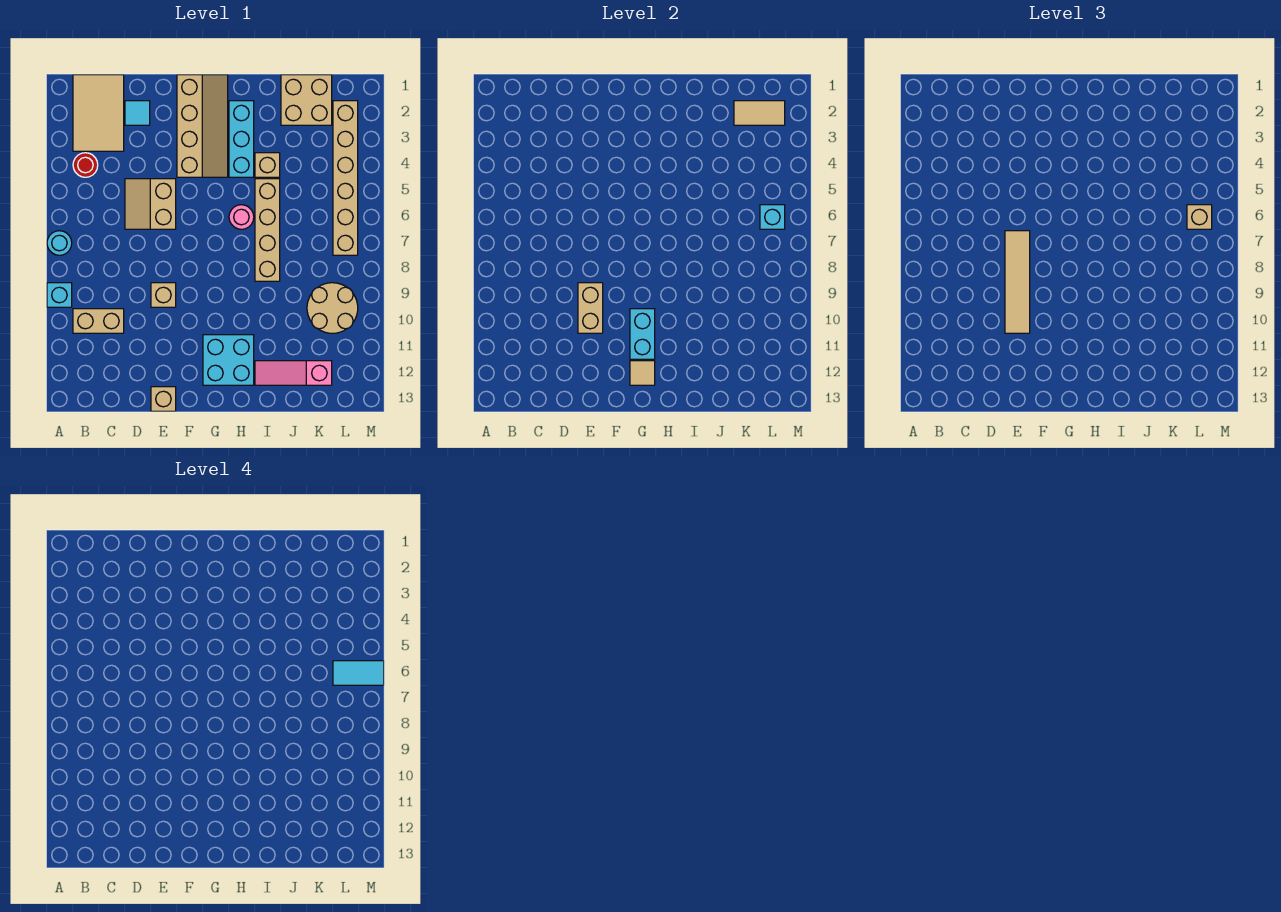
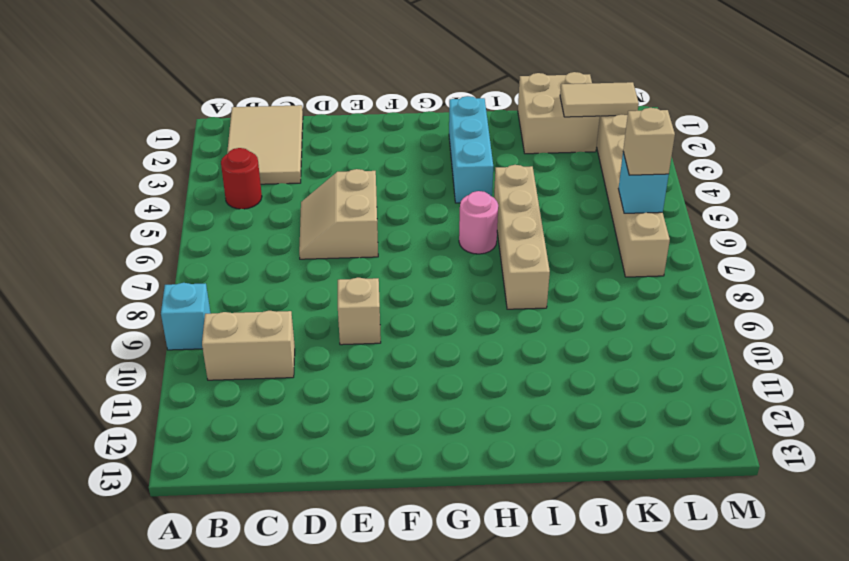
none -> cyan round brick A7 level 1
none -> cyan tile D2 level 1
none -> tan brick E13 level 1

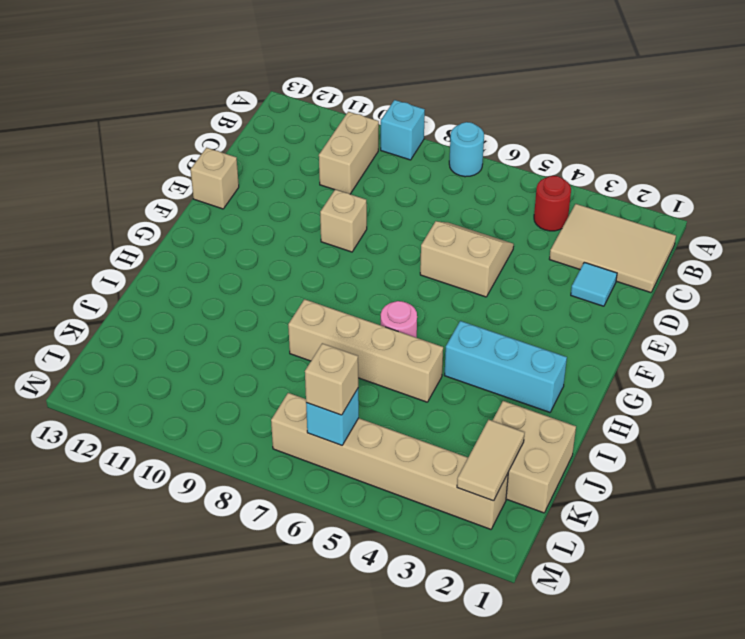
none -> tan slope F1:G4 level 1 top F
none -> cyan brick G11:H12 level 1
none -> tan brick I4 level 1

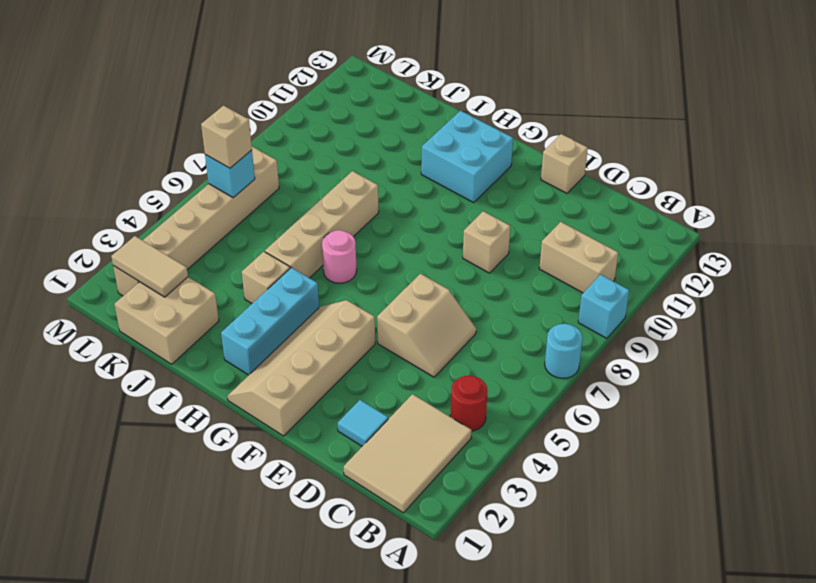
none -> pink slope I12:K12 level 1 top K
none -> tan round brick K9:L10 level 1
none -> tan brick E9:E10 level 2

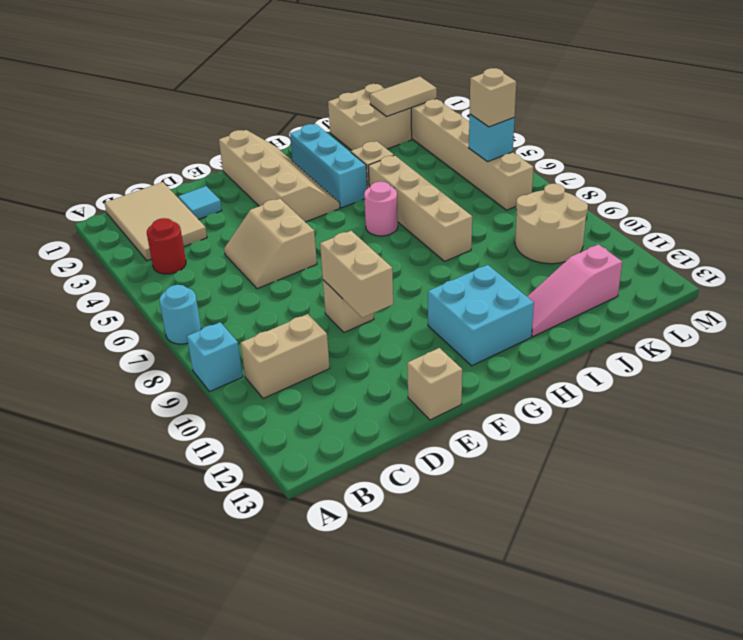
none -> cyan brick G10:G11 level 2
none -> tan tile G12 level 2
none -> tan tile E7:E10 level 3

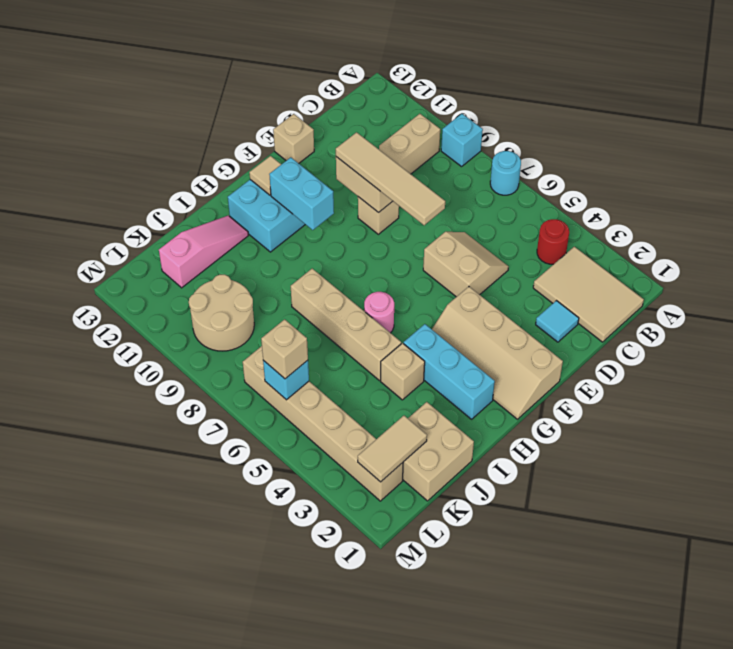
none -> cyan tile L6:M6 level 4

